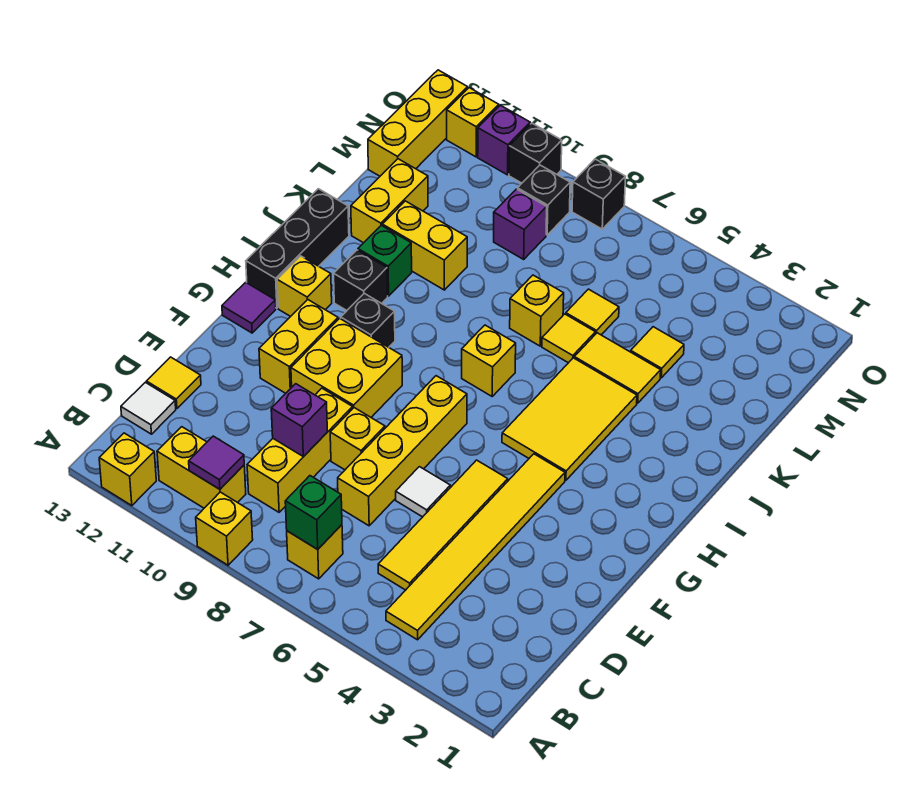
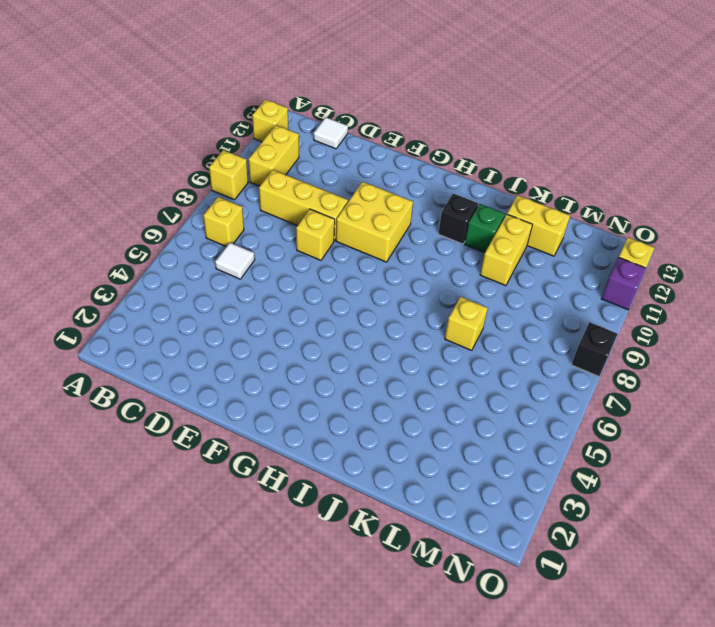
white tile C6 level 1 -> white tile E6 level 1
none -> yellow tile B4:G4 level 1
none -> yellow tile C5:F5 level 1
none -> yellow brick D7:G7 level 1
none -> yellow tile D13 level 1

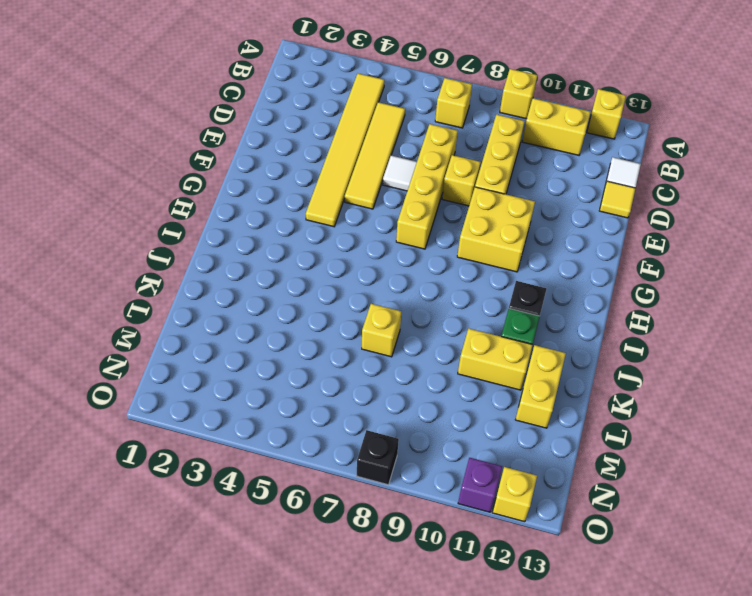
none -> yellow brick F11:G11 level 1
none -> purple tile G13 level 1
none -> yellow tile H4:J5 level 1
none -> black brick H10 level 1

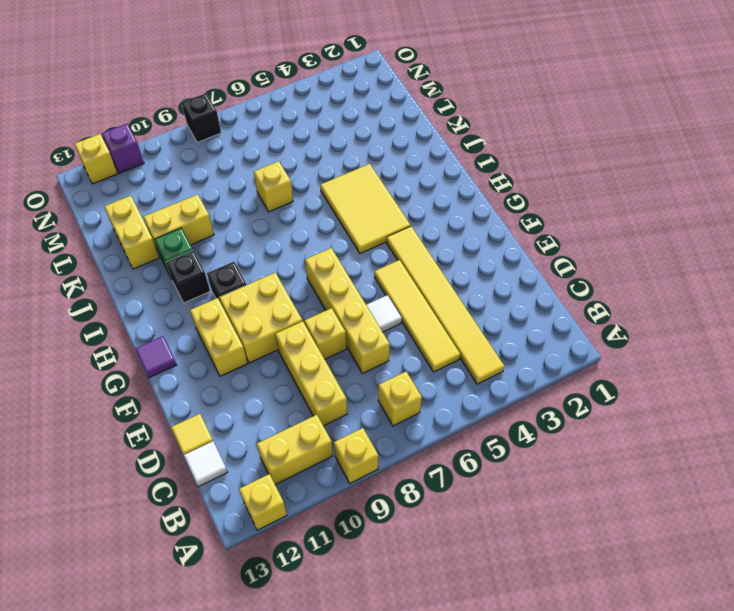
none -> yellow brick H12 level 1
none -> black brick H13:J13 level 1
none -> yellow brick I7 level 1
none -> yellow tile K4:K5 level 1

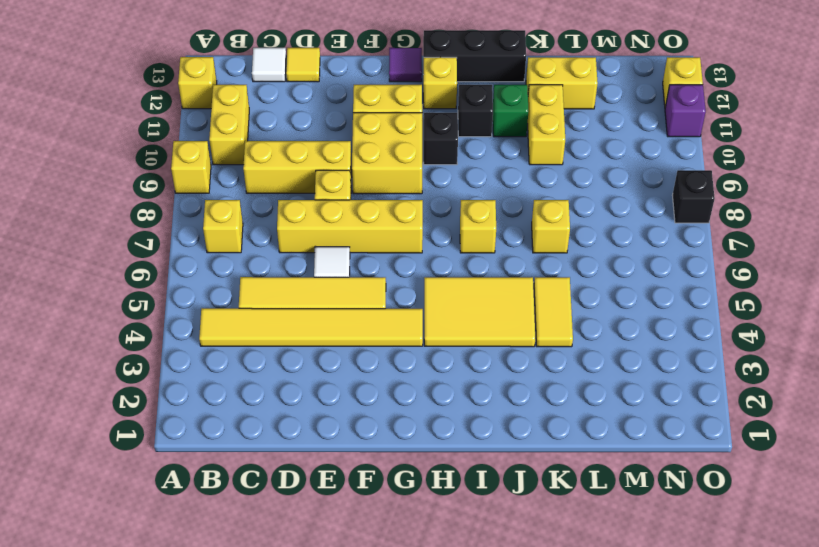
none -> yellow tile K6 level 1
none -> yellow tile L4 level 1
none -> yellow tile L6 level 1
none -> purple brick M9 level 1

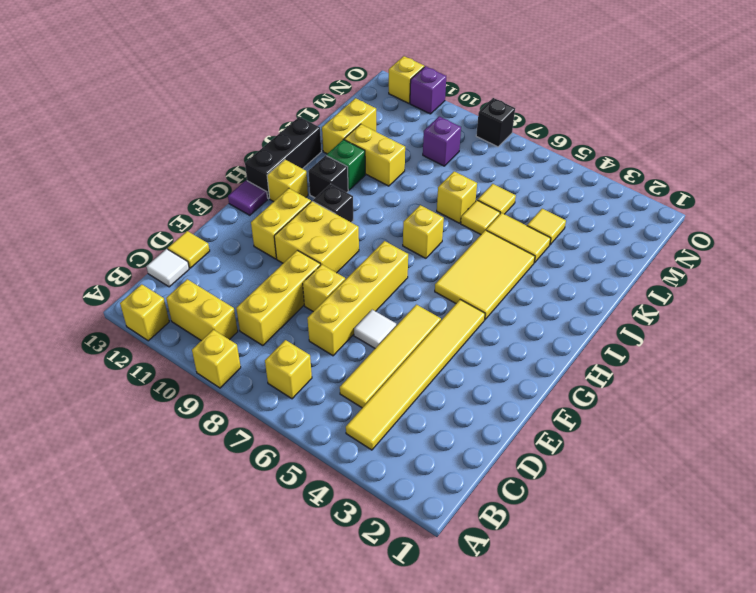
none -> yellow brick M13:O13 level 1
none -> black brick N9 level 1
none -> black brick O10 level 1
none -> green brick B7 level 2

